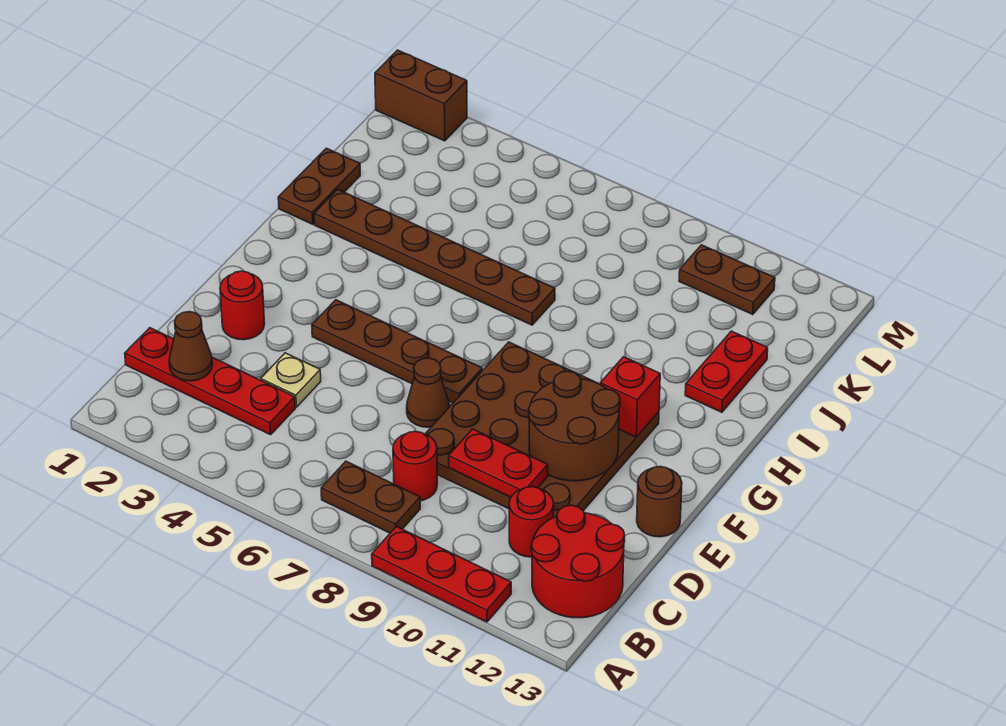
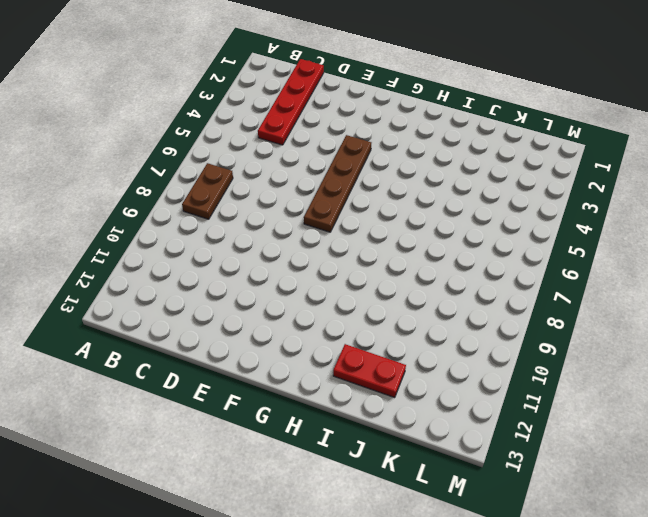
none -> red plate A9:A11 level 1
none -> red round brick B12:C13 level 1
none -> red round brick C8 level 1

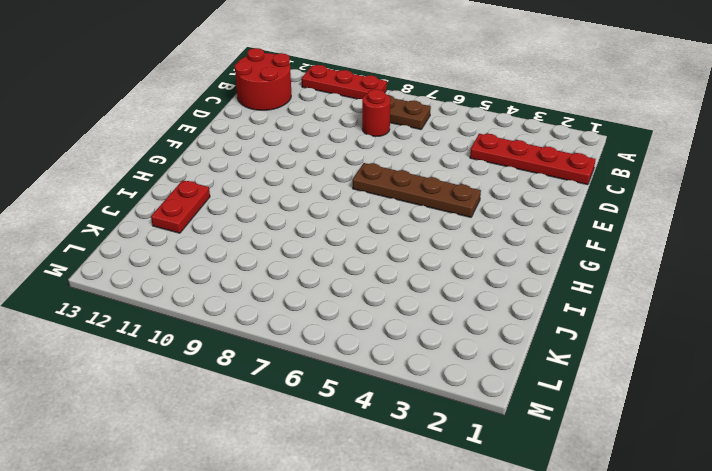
none -> red round brick C11 level 1
none -> tan plate D4 level 1
none -> brown plate D8:G11 level 1

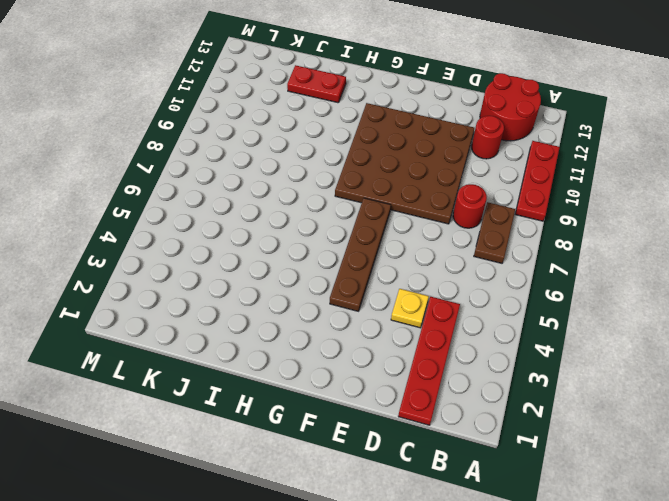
yellow plate D4 level 1 -> tan plate D4 level 1
none -> red round brick E2 level 1
none -> brown cone E7 level 1
none -> brown round brick E13 level 1

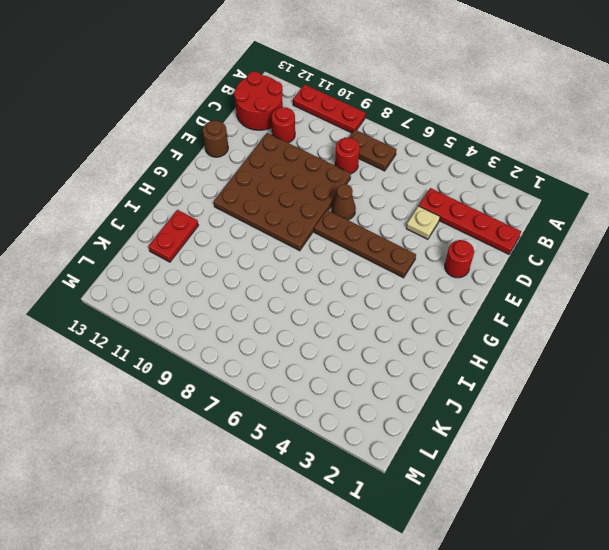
none -> brown plate I1:J1 level 1
none -> brown plate I2:I7 level 1
none -> brown plate L10:L11 level 1

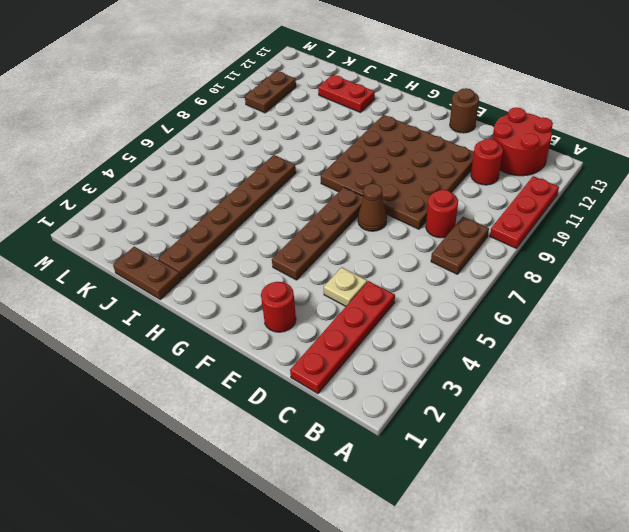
none -> brown brick M1:M2 level 1
none -> brown cone C2 level 2
none -> red plate D9:D10 level 2

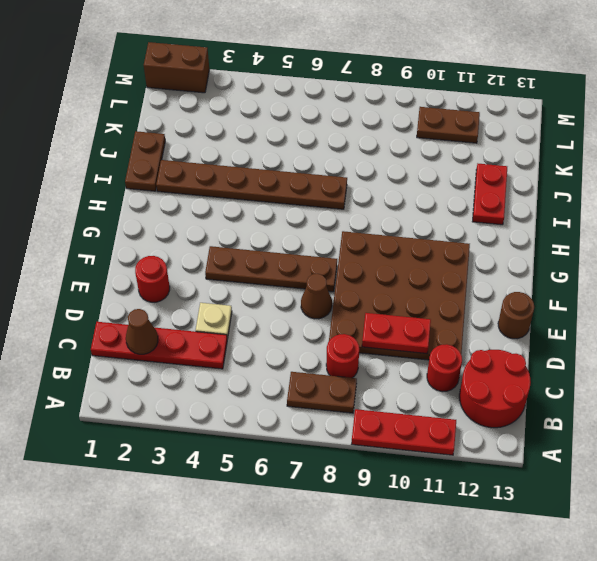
none -> brown round brick E10:F11 level 2
none -> red brick G11 level 2

